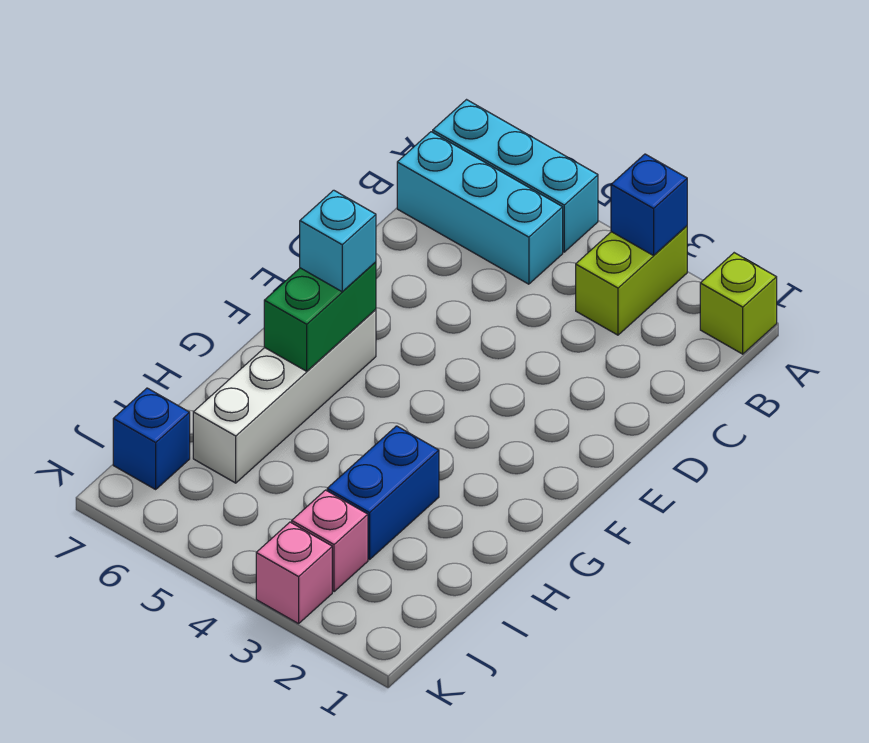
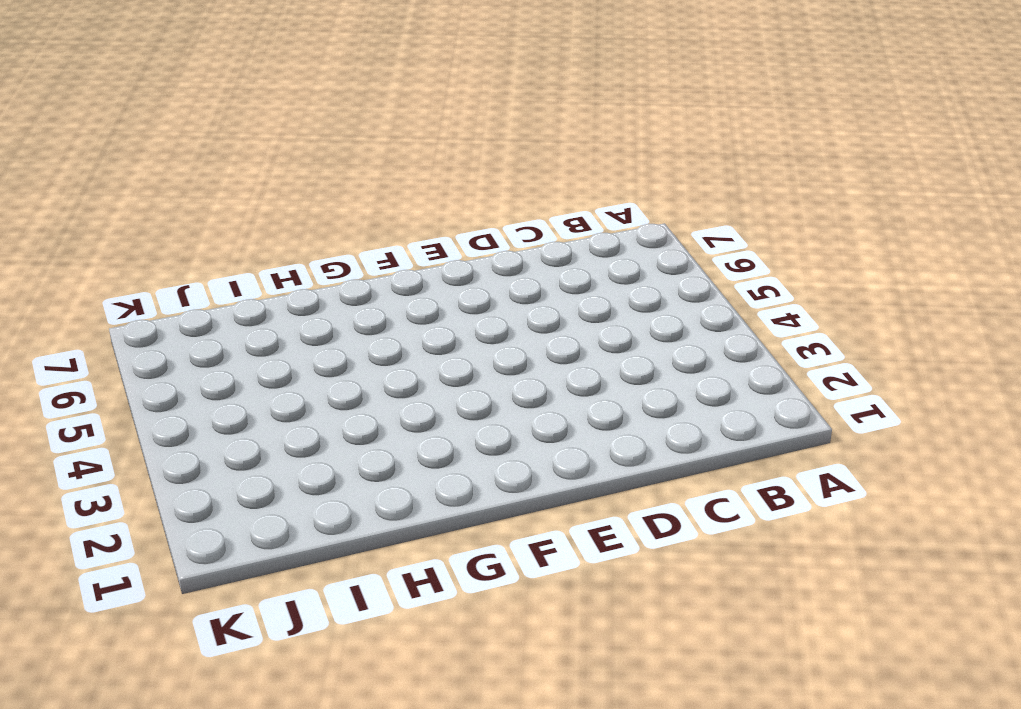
none -> lime brick A1 level 1
none -> lime brick A3:B3 level 1
none -> cyan brick A5:A7 level 1

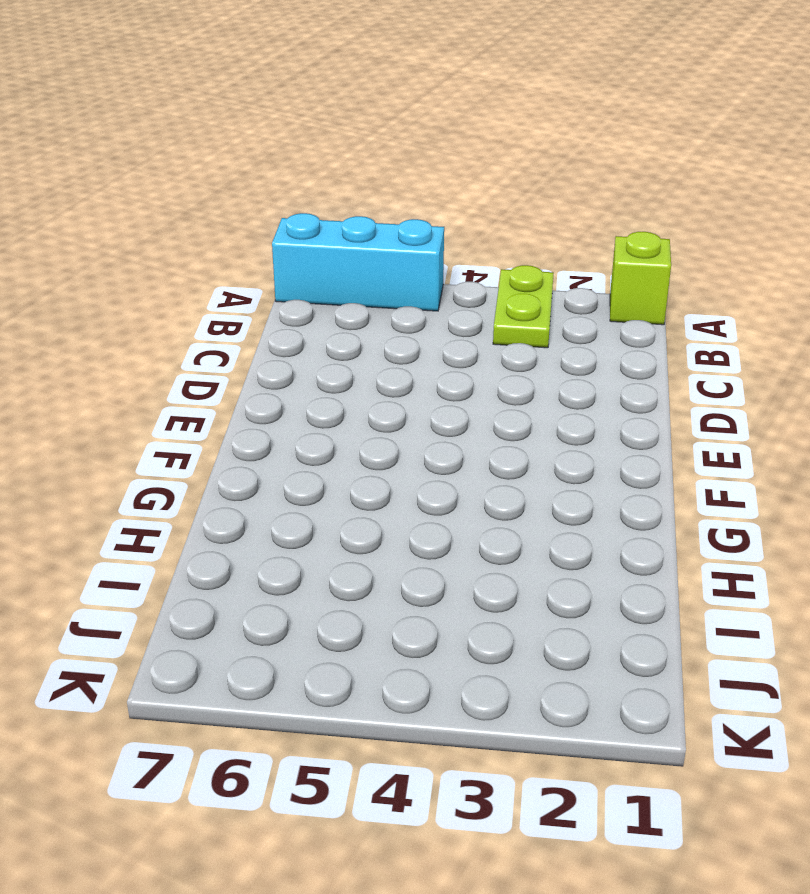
lime plate A3:B3 level 1 -> lime brick A3:B3 level 1
none -> cyan brick B5:B7 level 1
none -> white brick F6:I6 level 1
none -> blue brick H3:I3 level 1

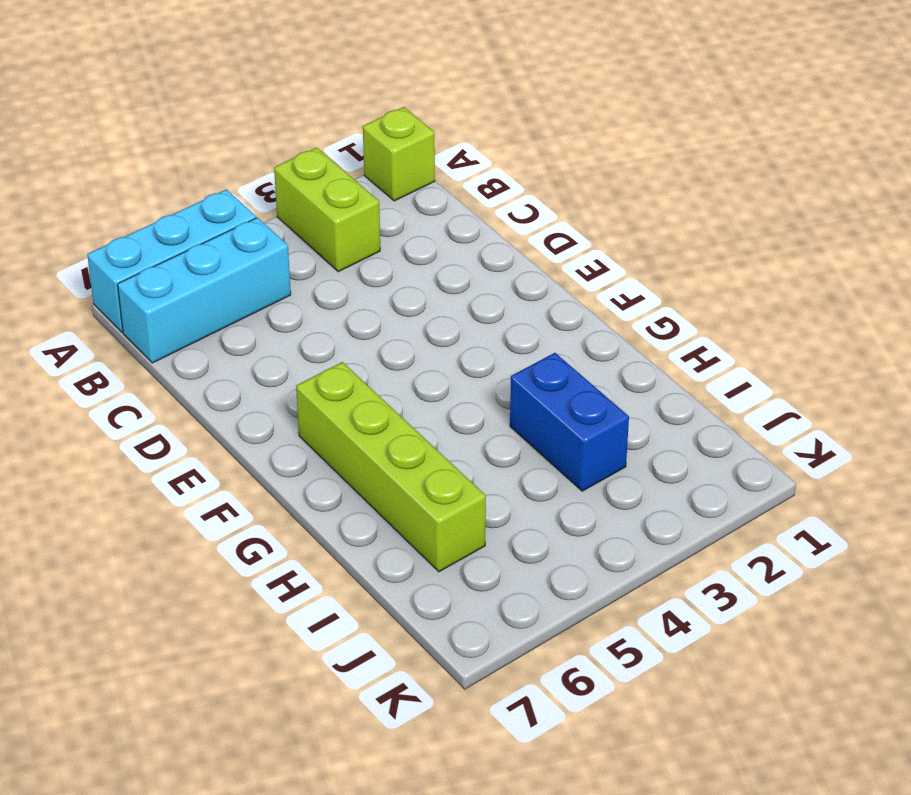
lime brick F6:I6 level 1 -> white brick F6:I6 level 1
none -> pink brick J3 level 1
none -> blue brick J7 level 1
none -> pink brick K3 level 1

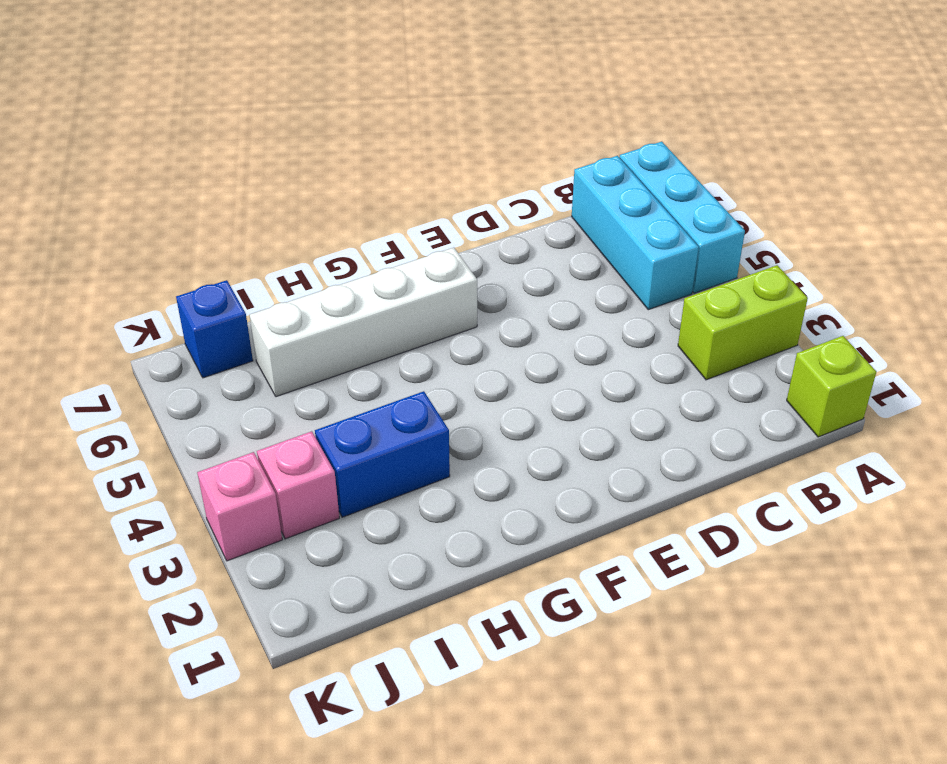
none -> blue brick A3 level 2
none -> green brick F6:G6 level 2
none -> cyan brick F6 level 3

